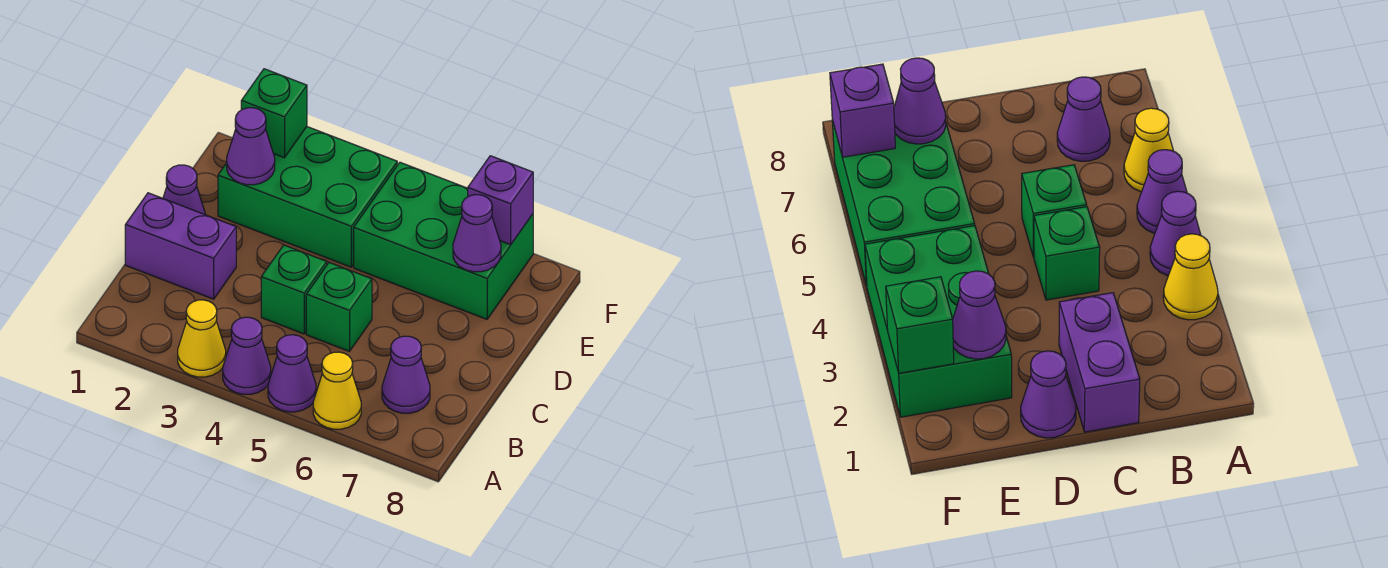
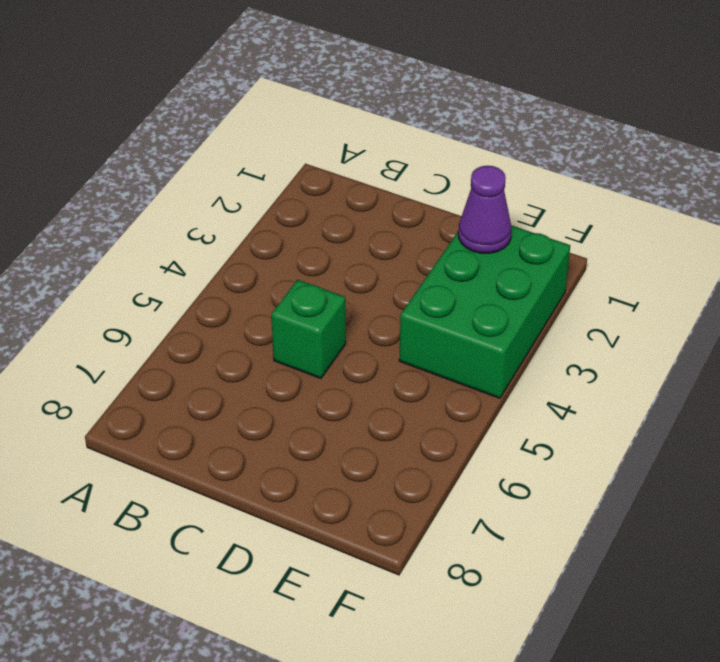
none -> yellow cone A3 level 1
none -> purple cone A4 level 1
none -> purple cone A5 level 1

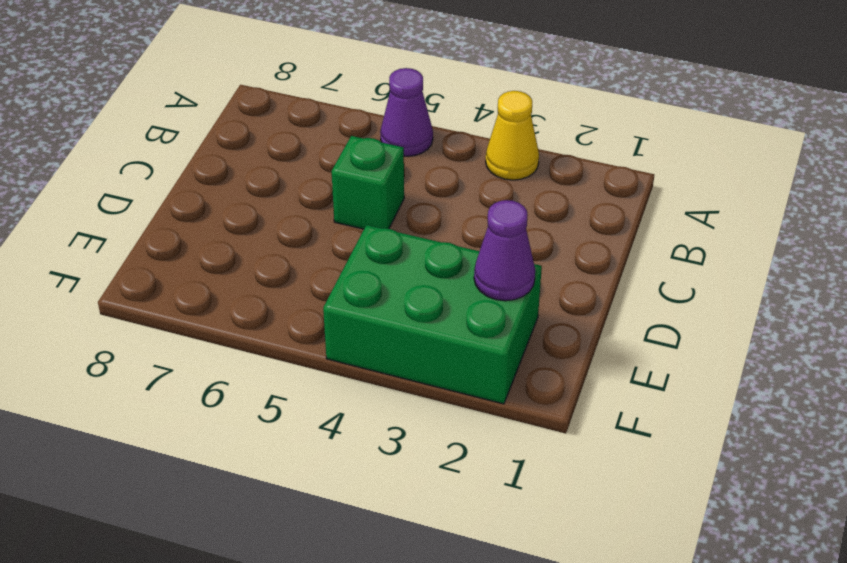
none -> purple cone A4 level 1
none -> yellow cone A6 level 1
none -> purple cone B7 level 1

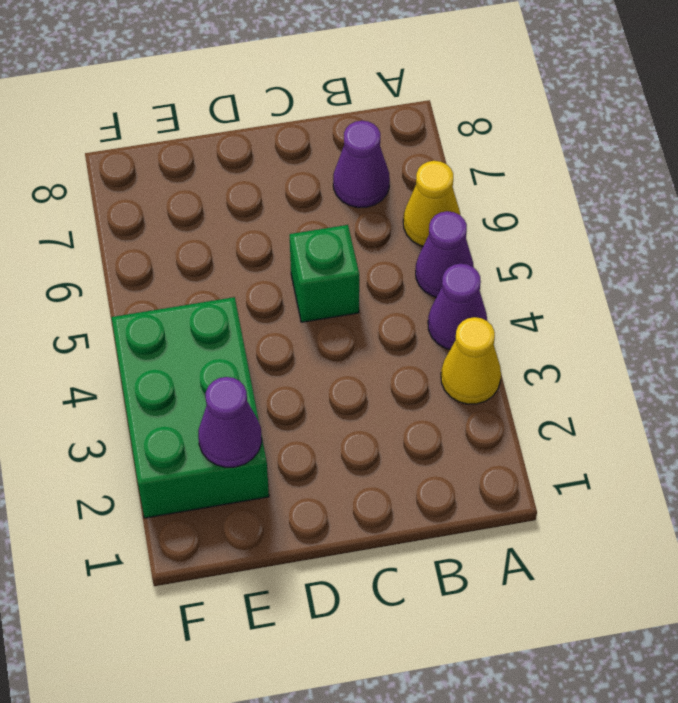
none -> purple brick C1:C2 level 1
none -> green brick C4 level 1
none -> purple cone D1 level 1

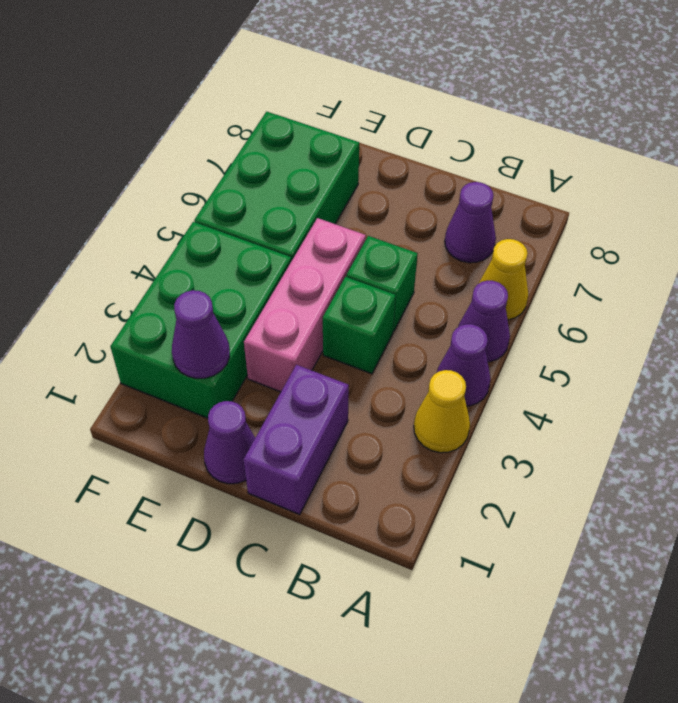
pink brick D3:D5 level 1 -> none
none -> purple cone E7 level 2
none -> green brick F2 level 2
none -> purple brick F7 level 2

